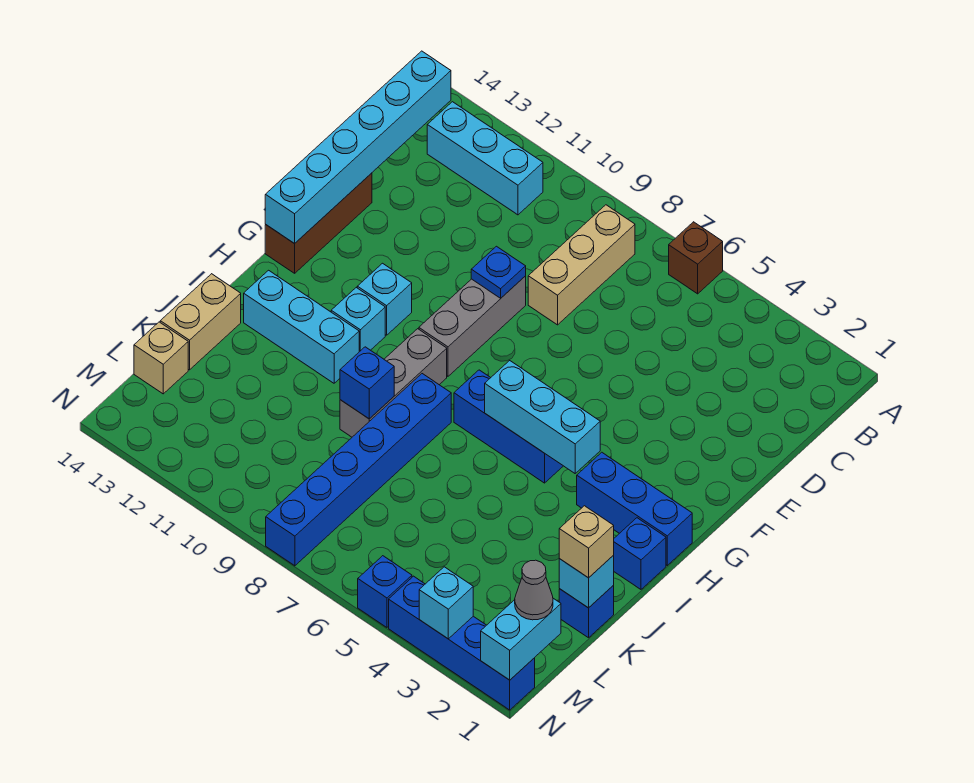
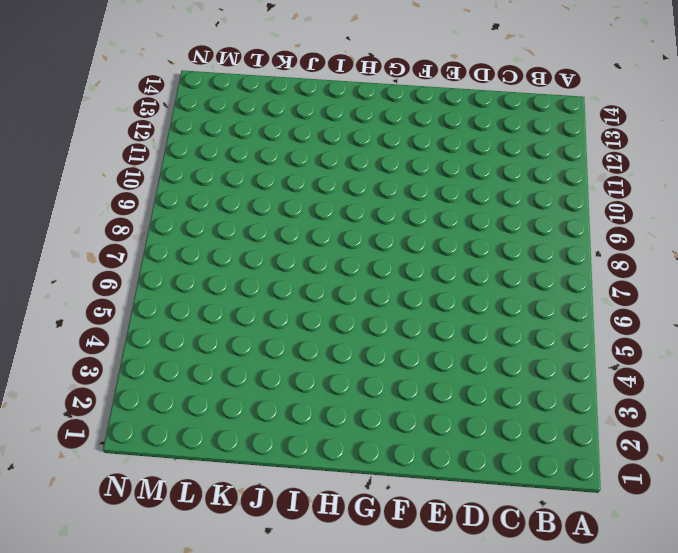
none -> brown brick A6 level 1
none -> tan brick B8:D8 level 1
none -> cyan brick B11:B13 level 1

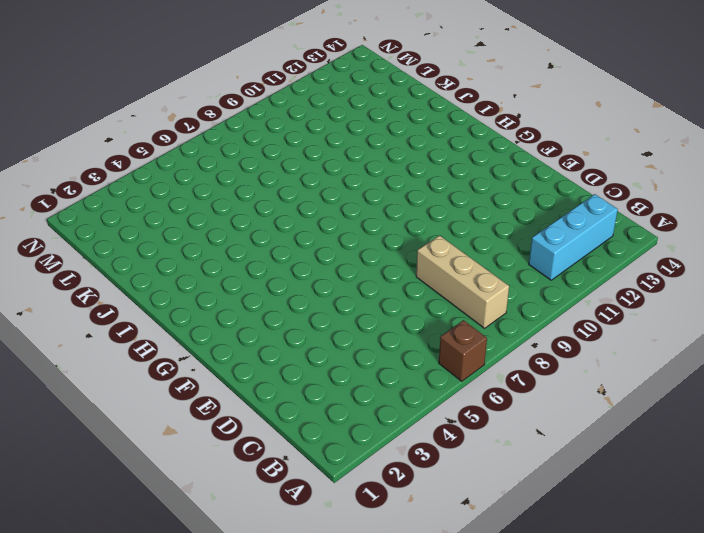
none -> grey brick E9:G9 level 1
none -> brown brick E14:G14 level 1
none -> cyan brick G11 level 1

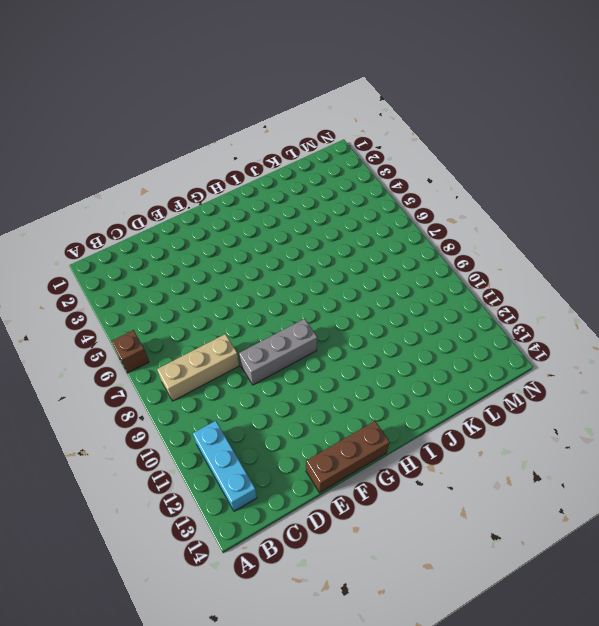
none -> cyan brick G11 level 1
none -> blue brick H1:H3 level 1
none -> blue brick H5:H7 level 1

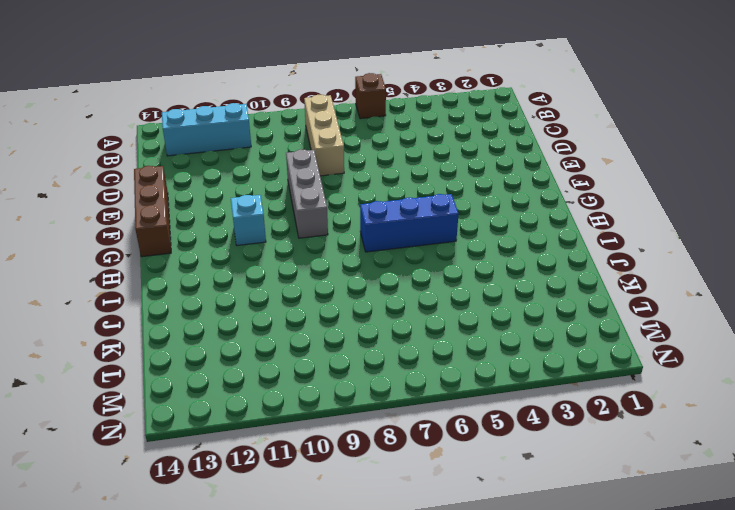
none -> blue brick H1:H3 level 1
none -> grey brick H9:J9 level 1
none -> cyan brick H11 level 1

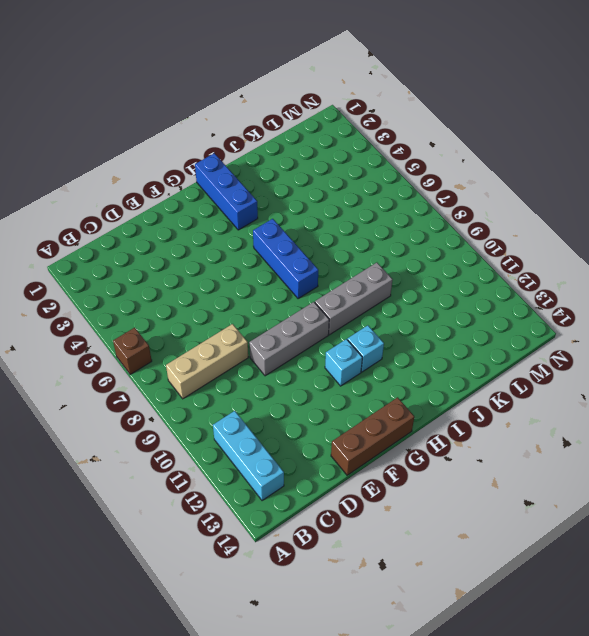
none -> blue brick I1 level 1
none -> blue brick I8:N8 level 1
none -> cyan brick I11:I13 level 1

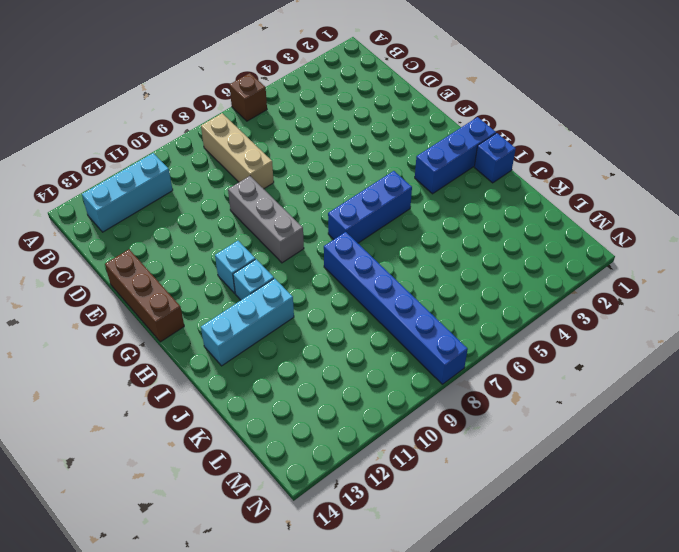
none -> grey brick H9:J9 level 1
none -> tan brick J14:K14 level 1
none -> blue brick K1 level 1

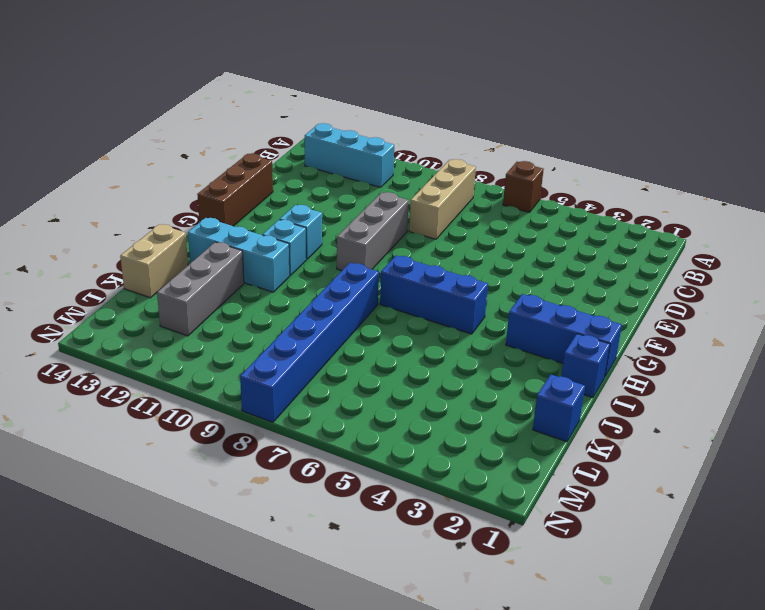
grey brick J12:L12 level 1 -> grey brick H9:J9 level 1
none -> tan brick L14 level 1
none -> blue brick N1:N4 level 1
none -> blue brick N5 level 1

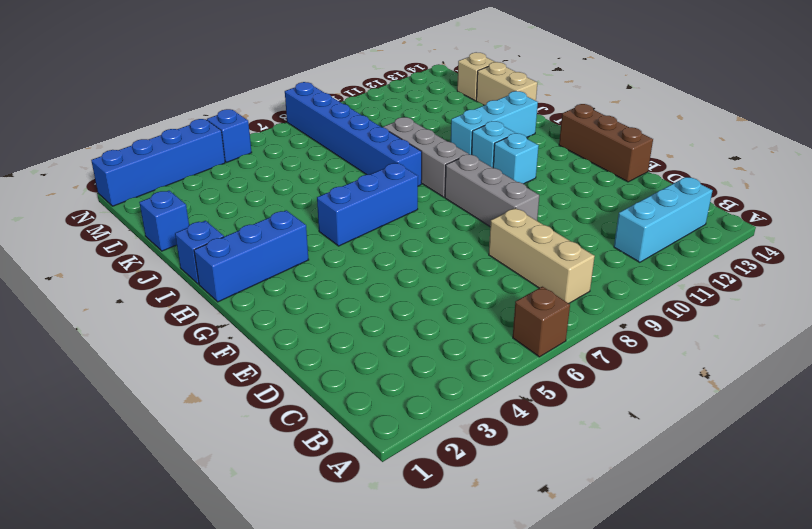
none -> cyan brick B14:G14 level 2
none -> blue plate E9 level 2
none -> cyan brick H4:H6 level 2

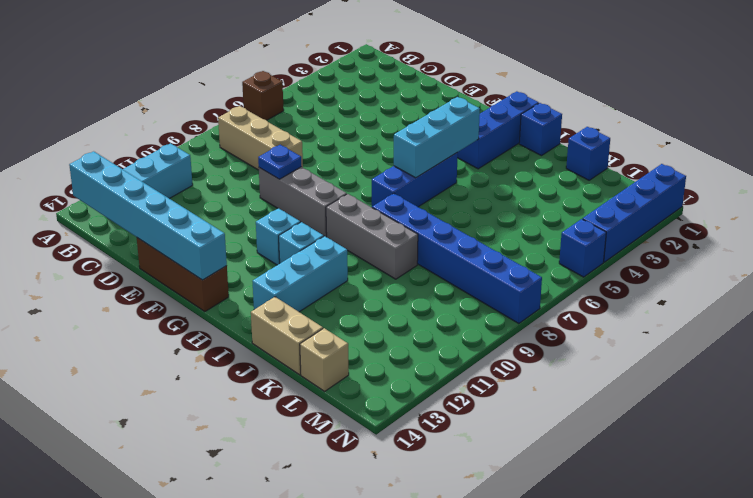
none -> blue brick J9 level 2
none -> cyan brick K1 level 2
none -> cyan brick M1:N1 level 2

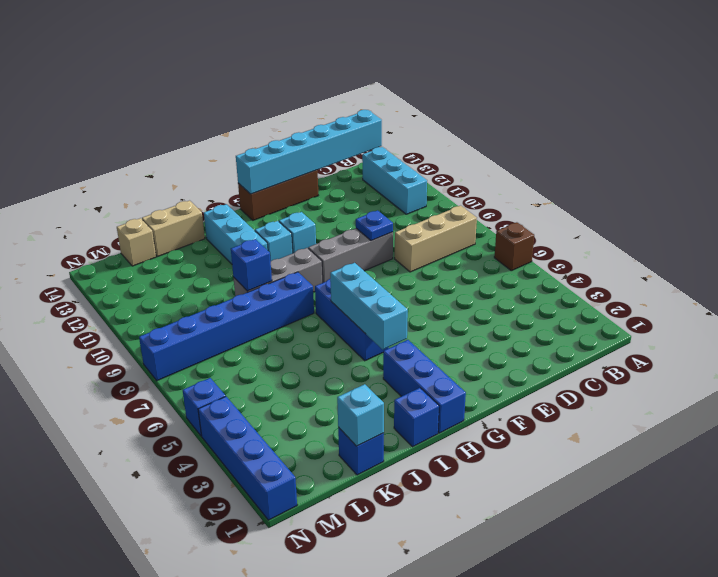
none -> cyan brick M1:N1 level 2
none -> cyan brick N3 level 2
none -> tan brick K1 level 3

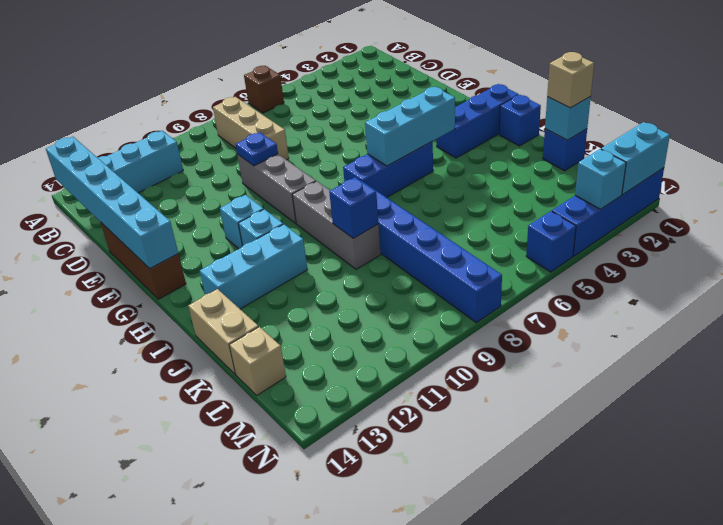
cyan brick N1:N2 level 2 -> cyan brick M1:N1 level 2
none -> grey cone M1 level 3

